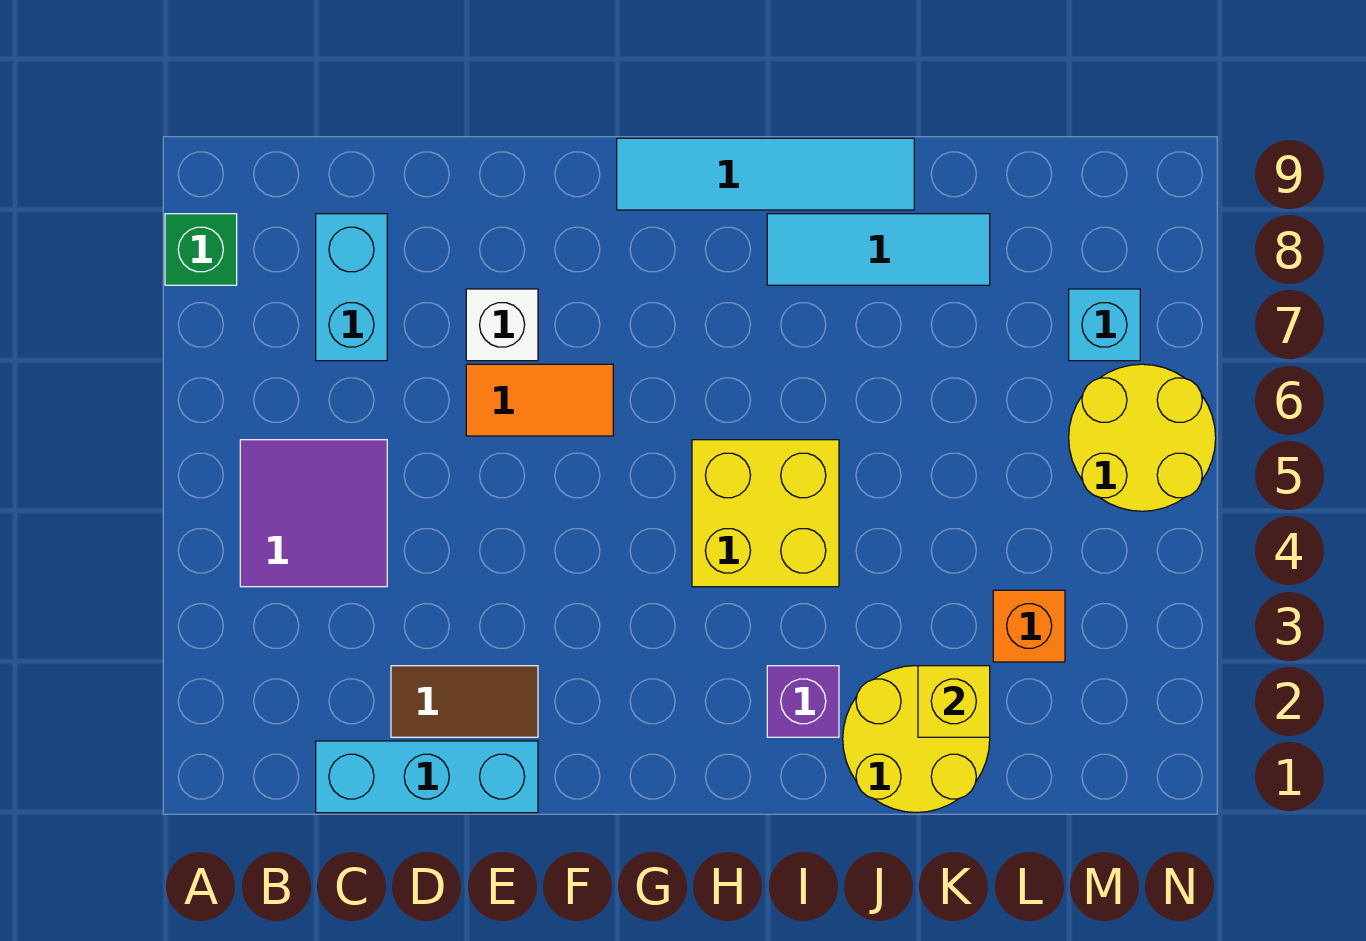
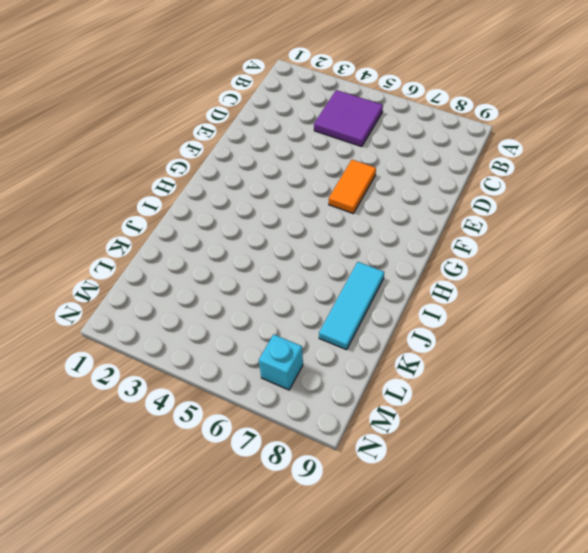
none -> green brick A8 level 1
none -> cyan brick C1:E1 level 1
none -> cyan brick C7:C8 level 1

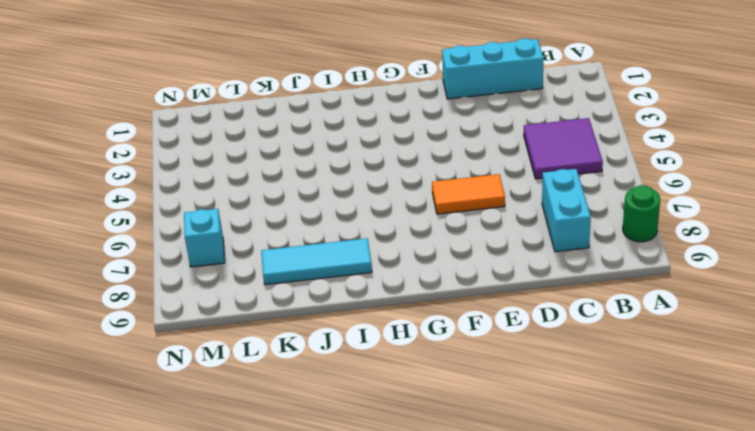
green round brick A8 level 1 -> green brick A8 level 1
none -> brown tile D2:E2 level 1
none -> white brick E7 level 1
none -> cyan tile G9:J9 level 1

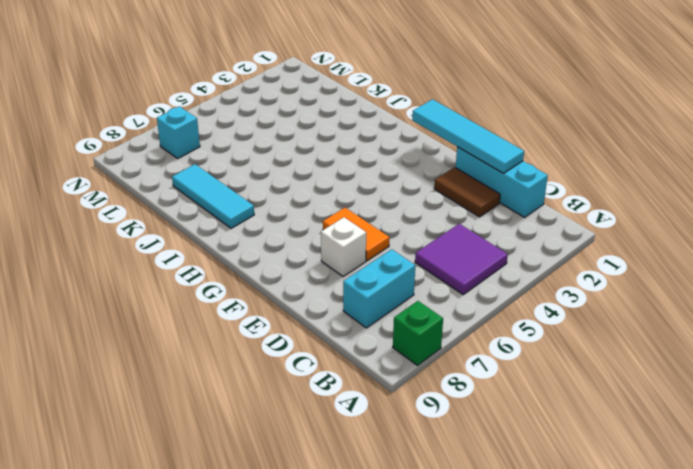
cyan tile D1:G1 level 2 -> cyan tile G9:J9 level 1
none -> yellow brick H4:I5 level 1
none -> purple brick I2 level 1
none -> yellow round brick J1:K2 level 1

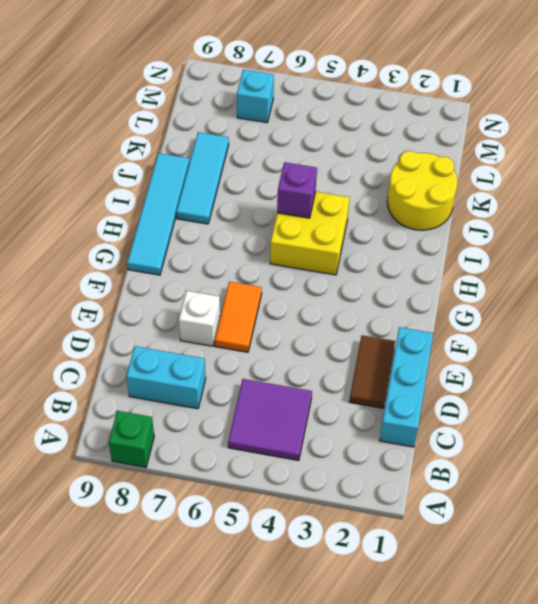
purple brick I5 level 2 -> purple brick I2 level 1
none -> orange brick L3 level 1
none -> yellow round brick M5:N6 level 1
none -> yellow brick K2 level 2

